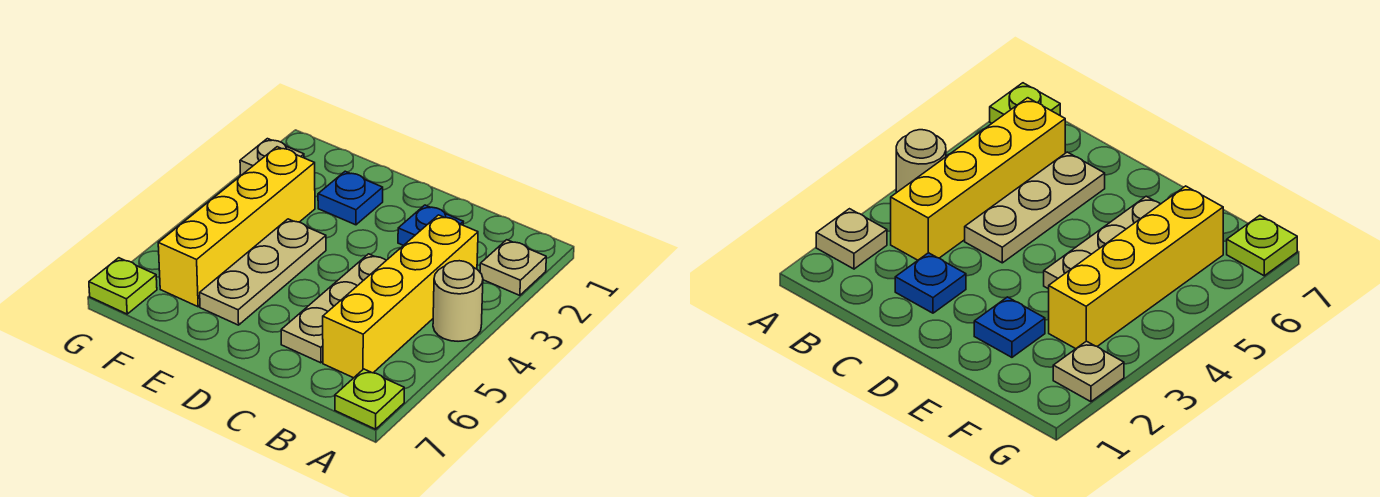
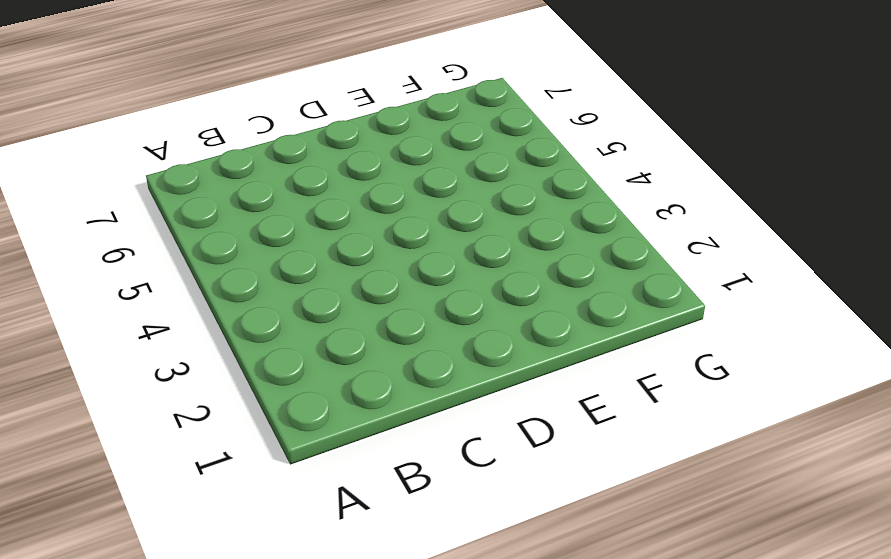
none -> tan plate A2 level 1
none -> tan round brick A4 level 1

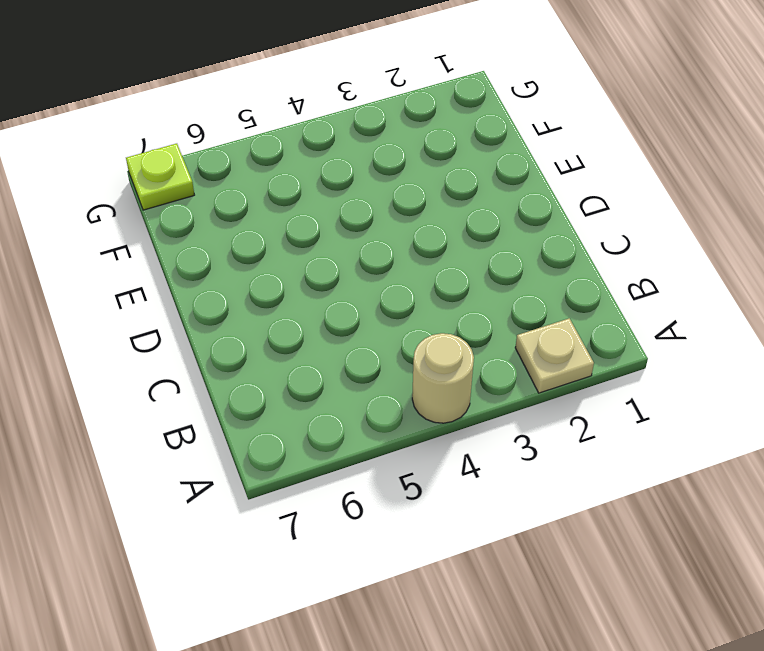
none -> lime plate A7 level 1
none -> yellow brick B3:B6 level 1

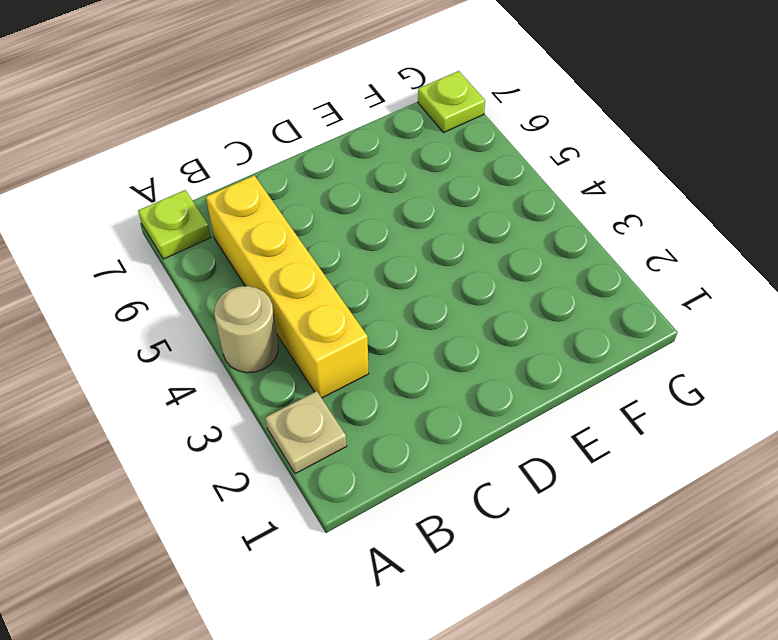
none -> blue plate C2 level 1
none -> tan plate C4:C6 level 1

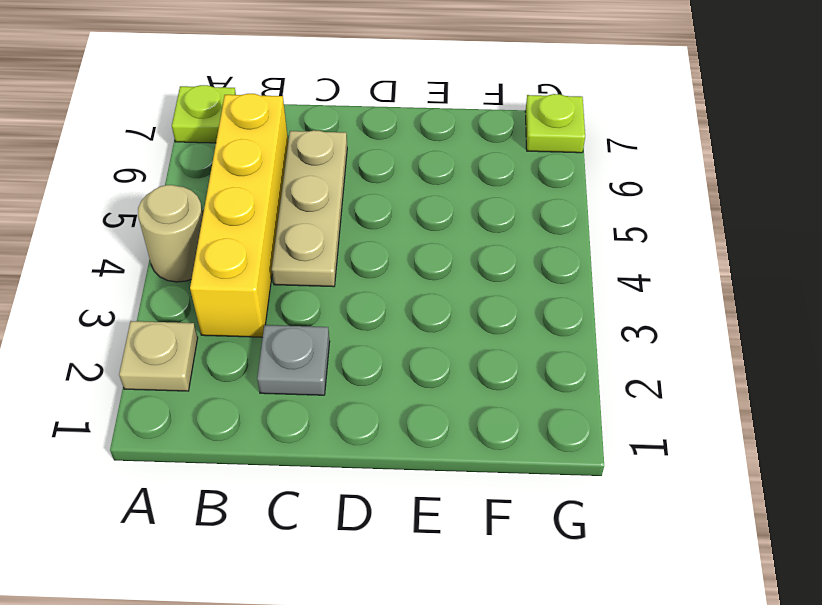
grey plate C2 level 1 -> blue plate C2 level 1
none -> blue plate E2 level 1
none -> tan plate E4:E6 level 1

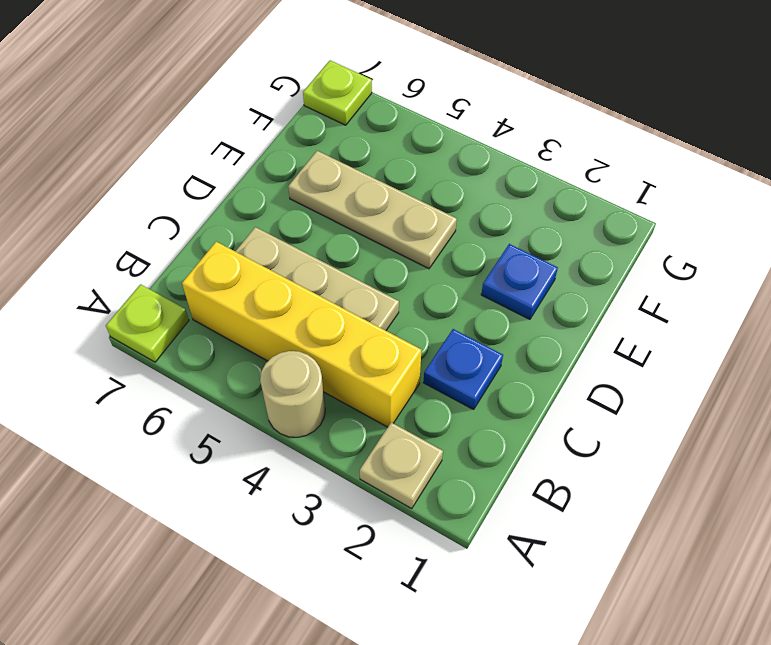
none -> yellow brick F3:F6 level 1
none -> tan plate G2 level 1

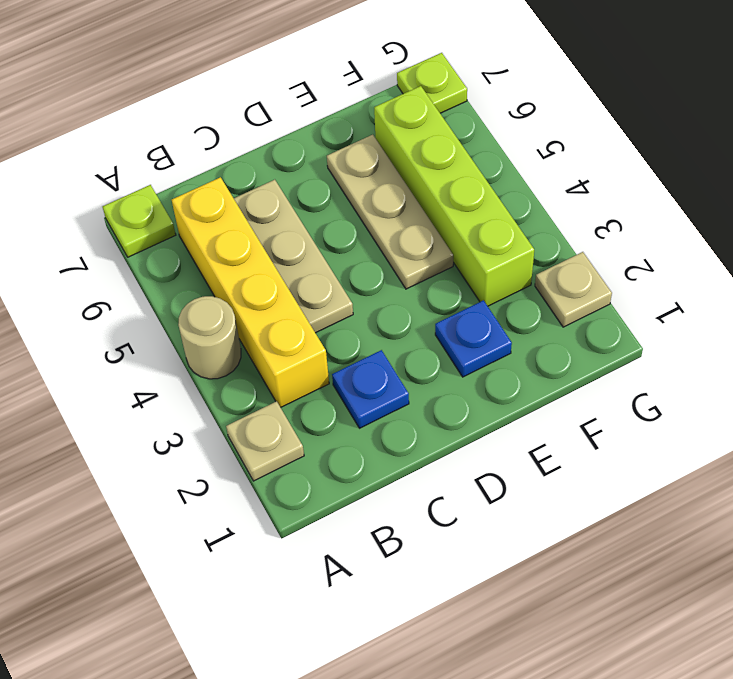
lime brick F3:F6 level 1 -> yellow brick F3:F6 level 1

